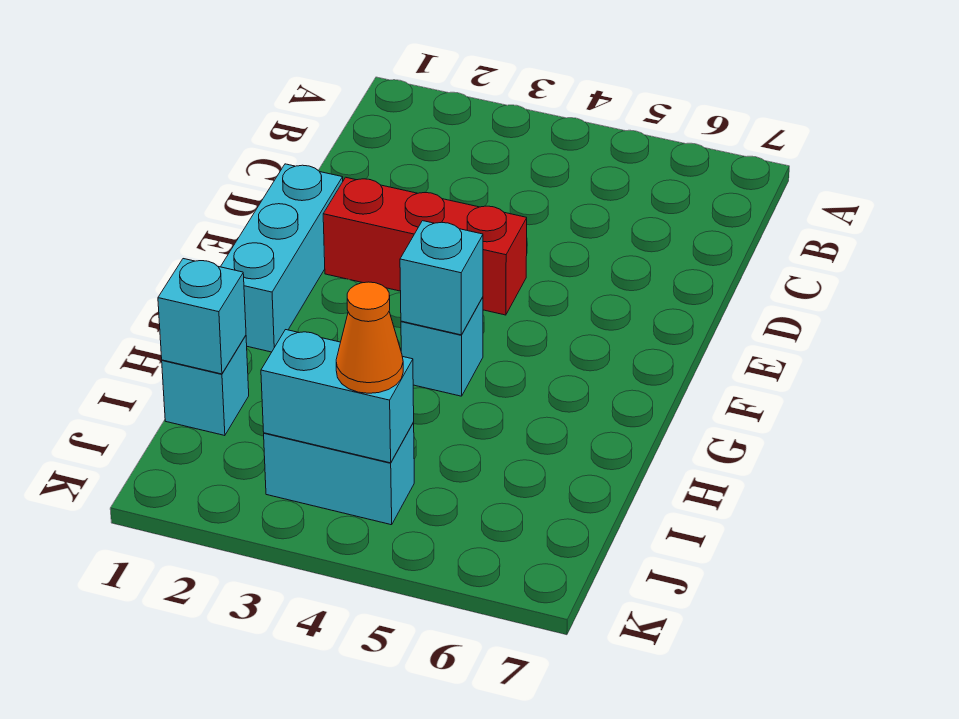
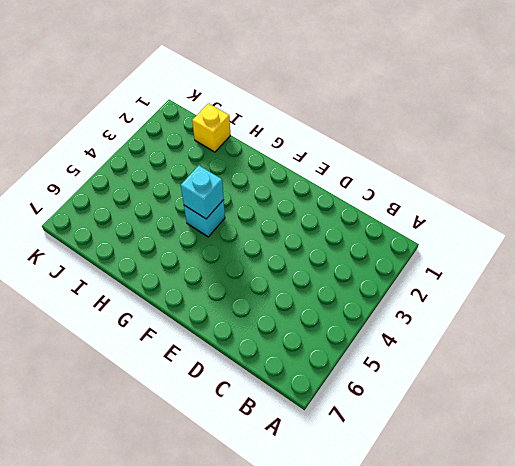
yellow brick I1 level 1 -> cyan brick I1 level 1
none -> cyan brick E1:G1 level 1
none -> red brick E2:E4 level 1

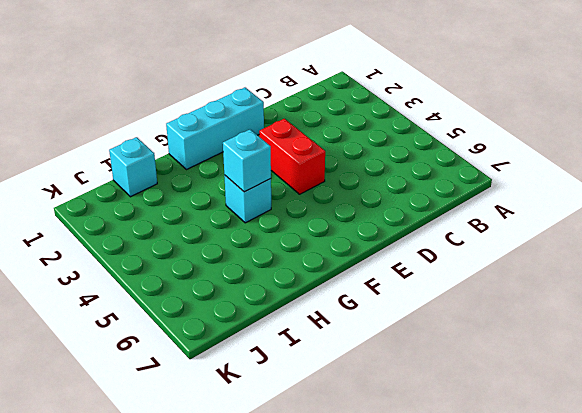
red brick E3:E4 level 1 -> red brick E2:E4 level 1
none -> cyan brick J3:J4 level 1
none -> cyan brick I1 level 2

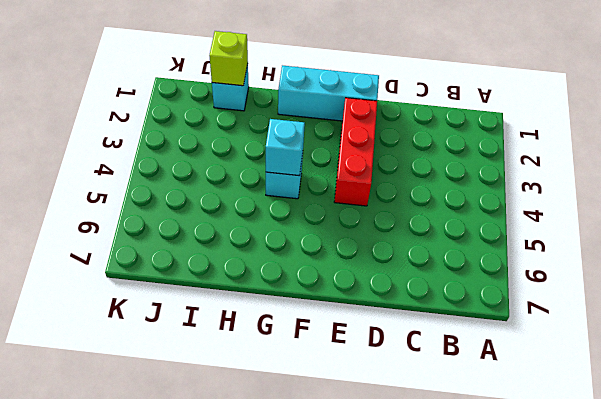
lime brick I1 level 2 -> cyan brick I1 level 2
none -> cyan brick J3:J4 level 1
none -> cyan brick J3:J4 level 2

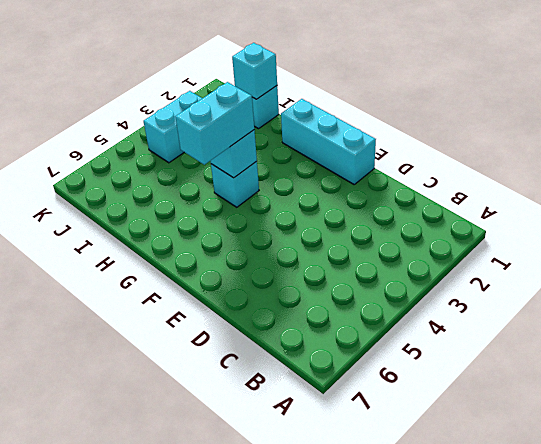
cyan brick G4:G5 level 3 -> cyan brick J3:J4 level 2
none -> red brick E2:E4 level 1
none -> orange cone J4 level 3

